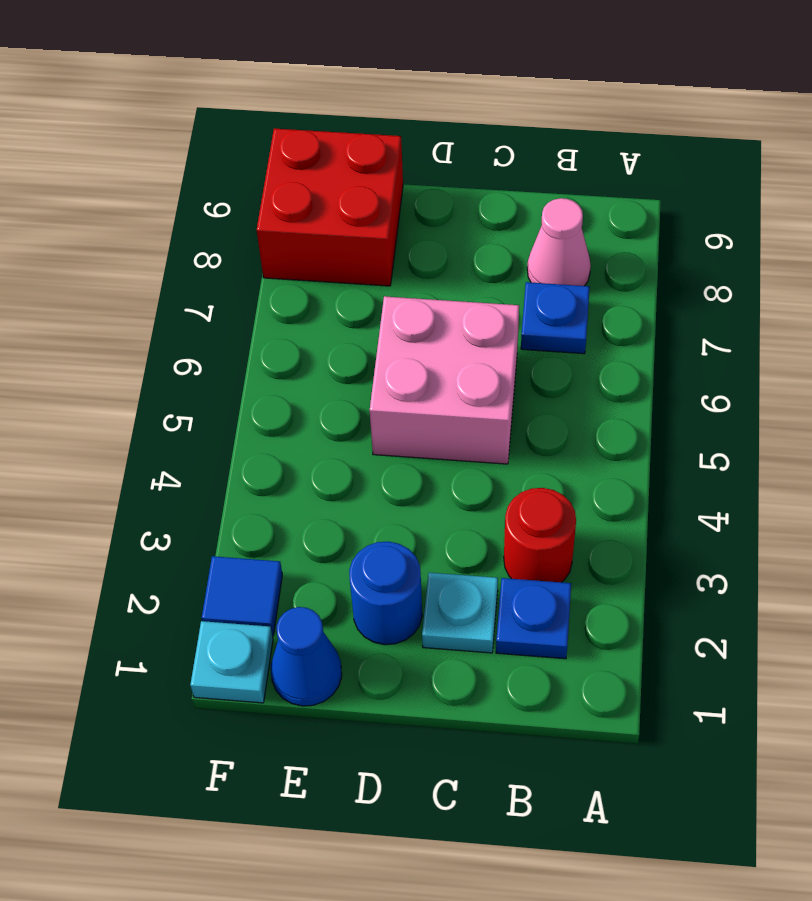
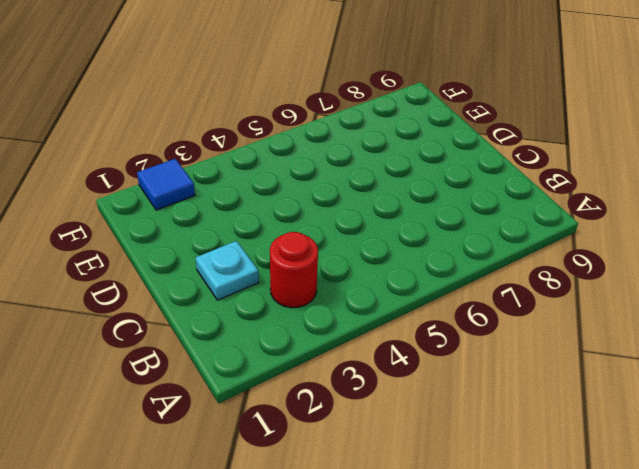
none -> blue plate B2 level 1
none -> blue plate B7 level 1

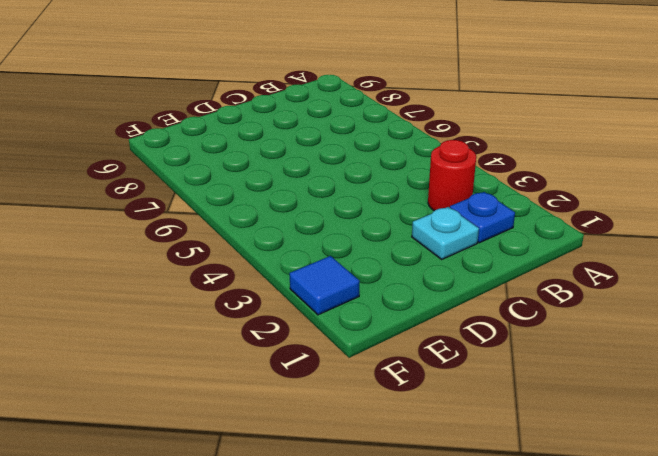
none -> blue plate B7 level 1
none -> pink cone B8 level 1

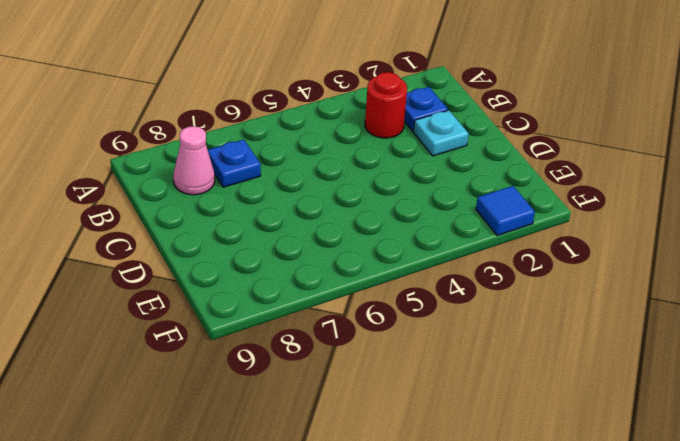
none -> pink brick C5:D6 level 1
none -> blue round brick D2 level 1

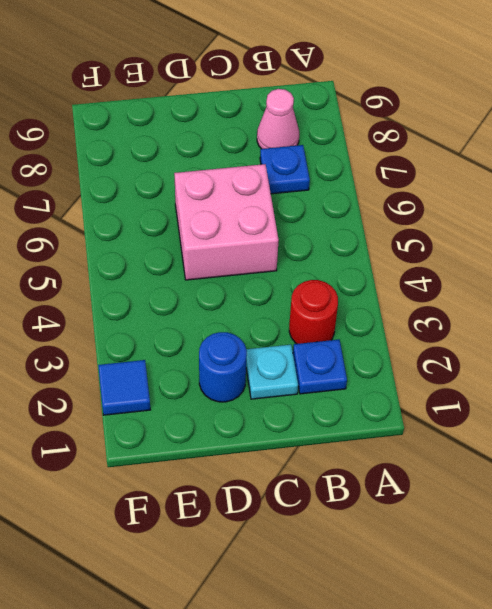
none -> blue cone E1 level 1
none -> red brick E8:F9 level 1

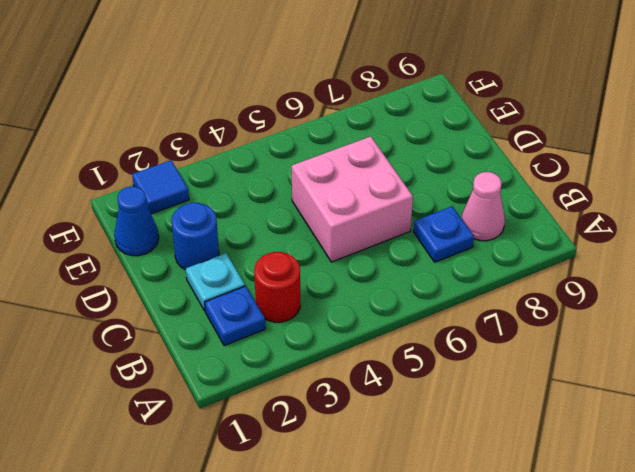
none -> red brick E8:F9 level 1
none -> cyan plate F1 level 1

